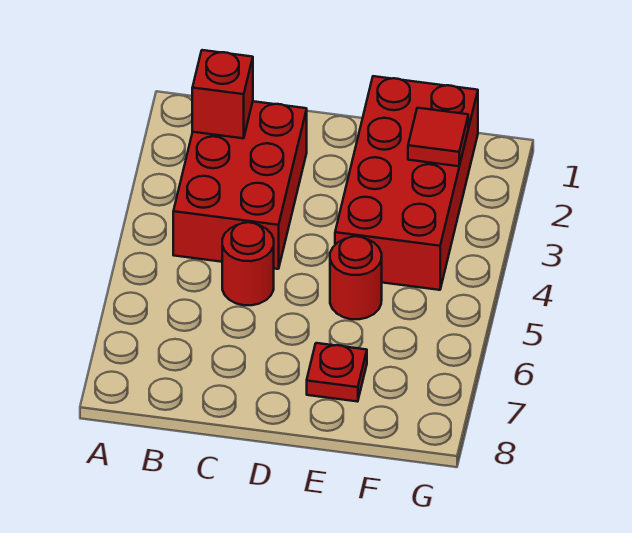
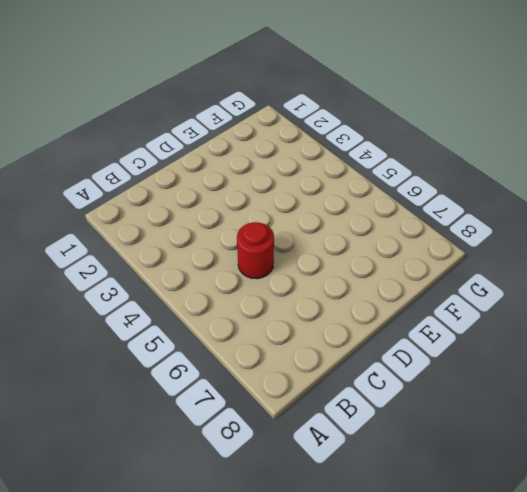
none -> red brick B2:C4 level 1
none -> red brick E1:F4 level 1

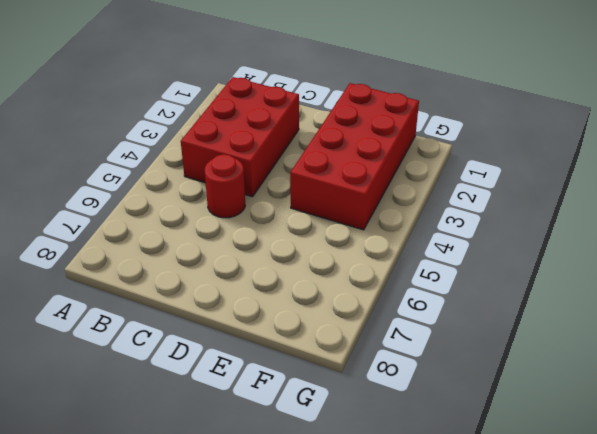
none -> red round brick E5 level 1
none -> red plate E7 level 1

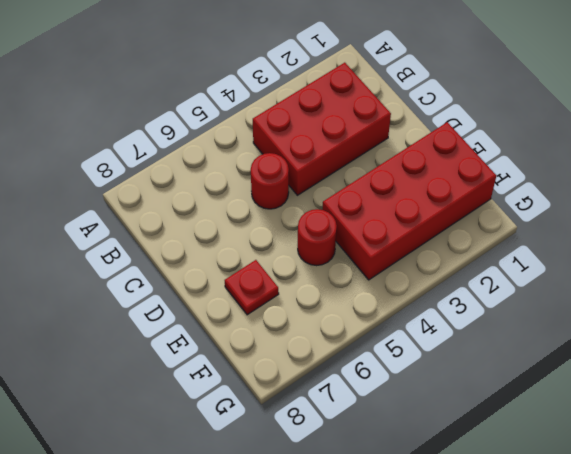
none -> red brick B2 level 2
none -> red tile F2 level 2

